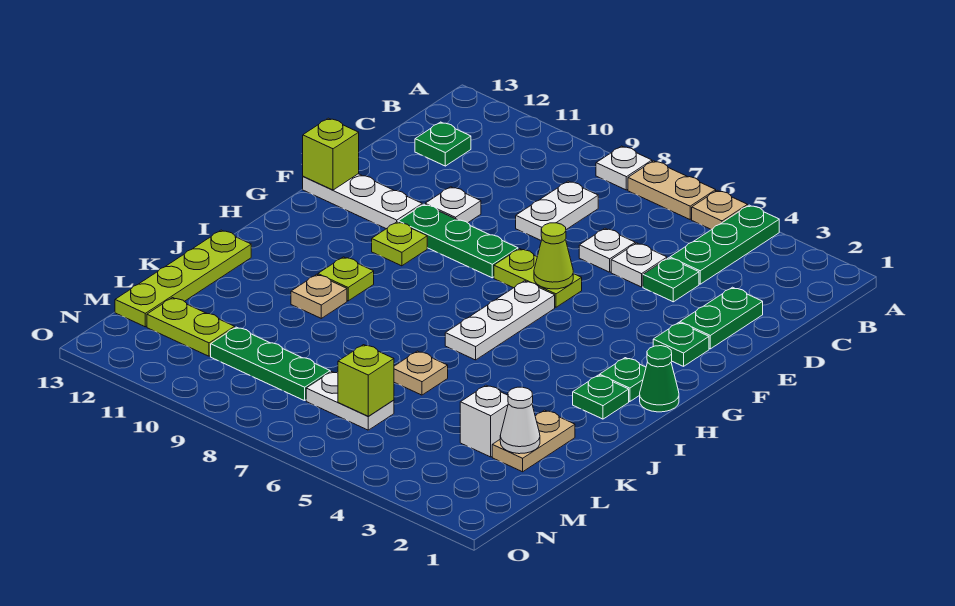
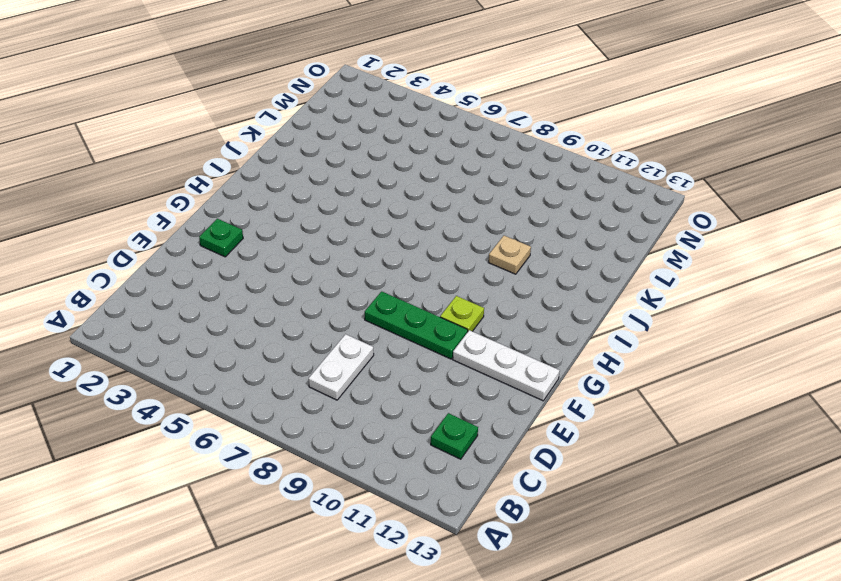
none -> green plate A4:C4 level 1
none -> tan plate A5 level 1
none -> tan plate A6:A7 level 1
none -> white plate A8 level 1

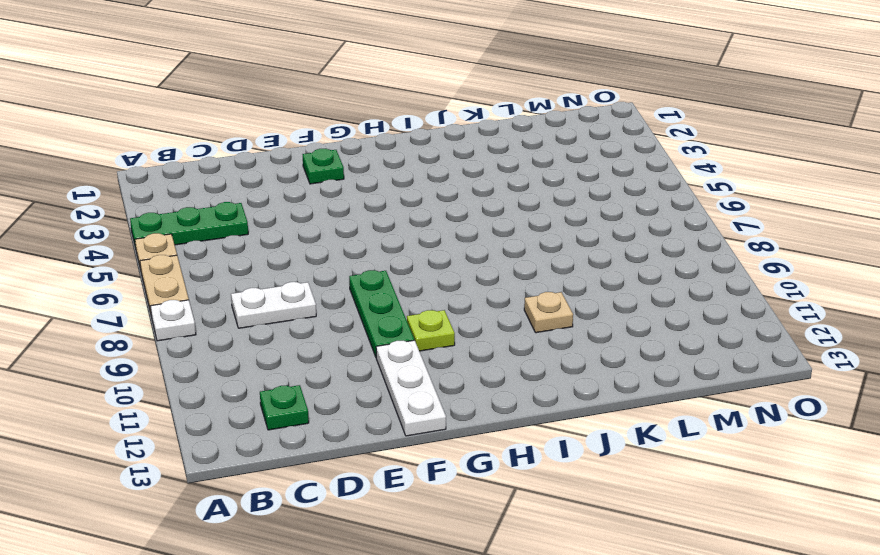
none -> green plate D2:E2 level 1
none -> green plate D4 level 1
none -> white plate D5 level 1
none -> white plate D6 level 1

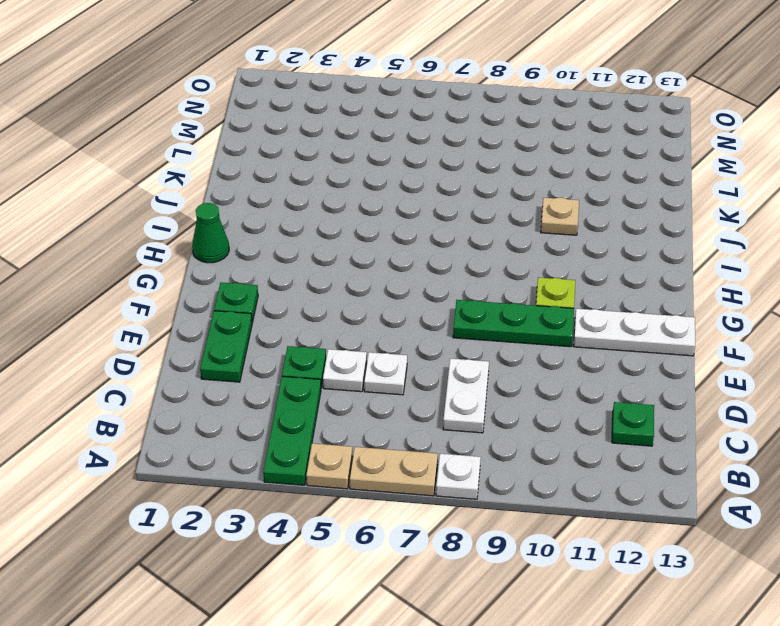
none -> white plate E10 level 1
none -> lime plate F6:F7 level 1
none -> white plate G6:I6 level 1
none -> green plate H2 level 1

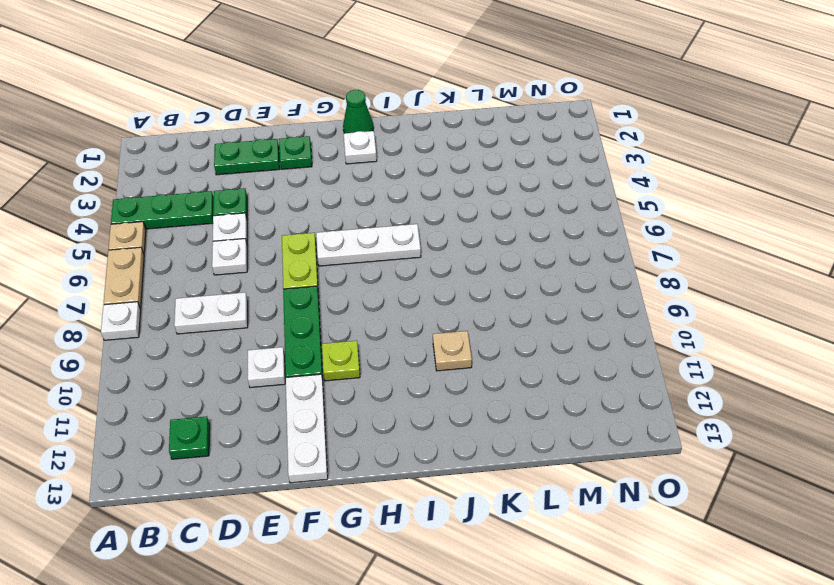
white plate H2 level 1 -> green plate H2 level 1
none -> green plate I2 level 1
none -> lime plate I10 level 1
none -> lime plate J13:M13 level 1
none -> tan plate K2:L2 level 1

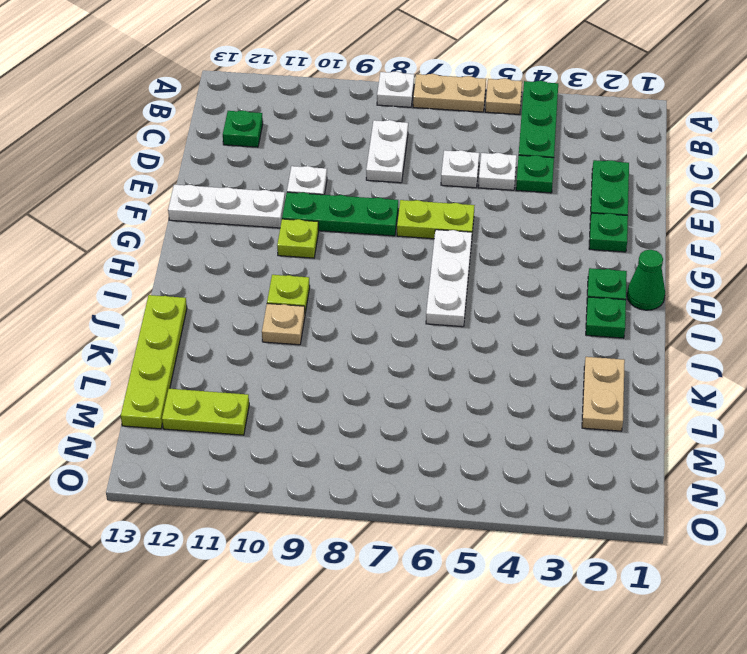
none -> tan plate K6 level 1
none -> white brick L3 level 1
none -> white plate M6:M7 level 1
none -> green plate M8:M10 level 1

